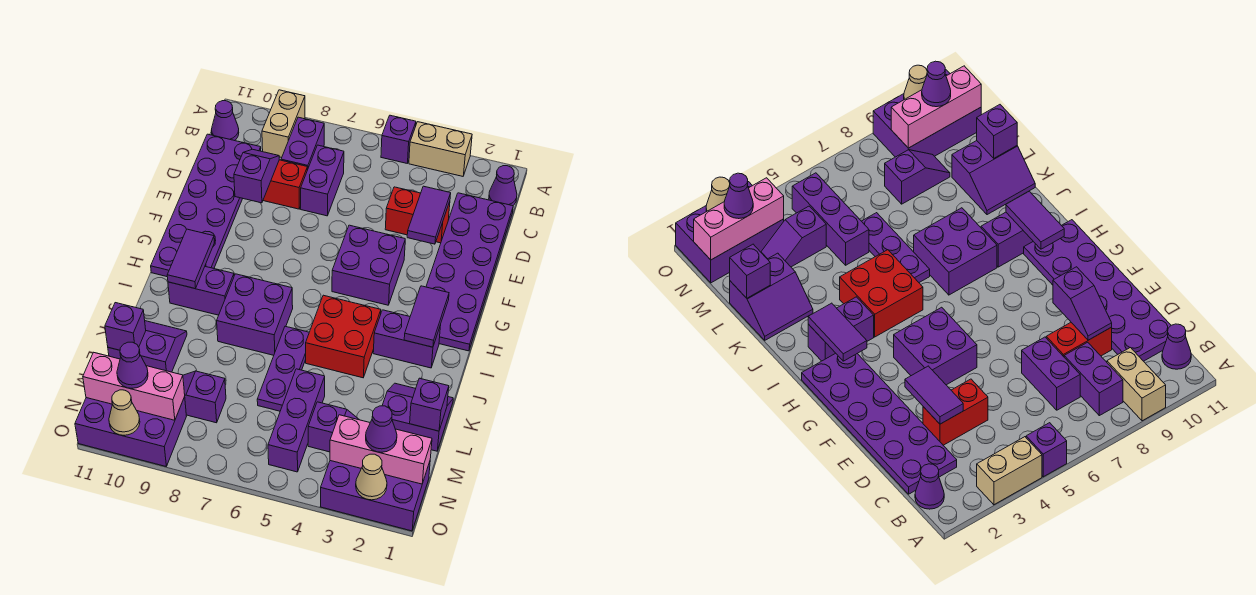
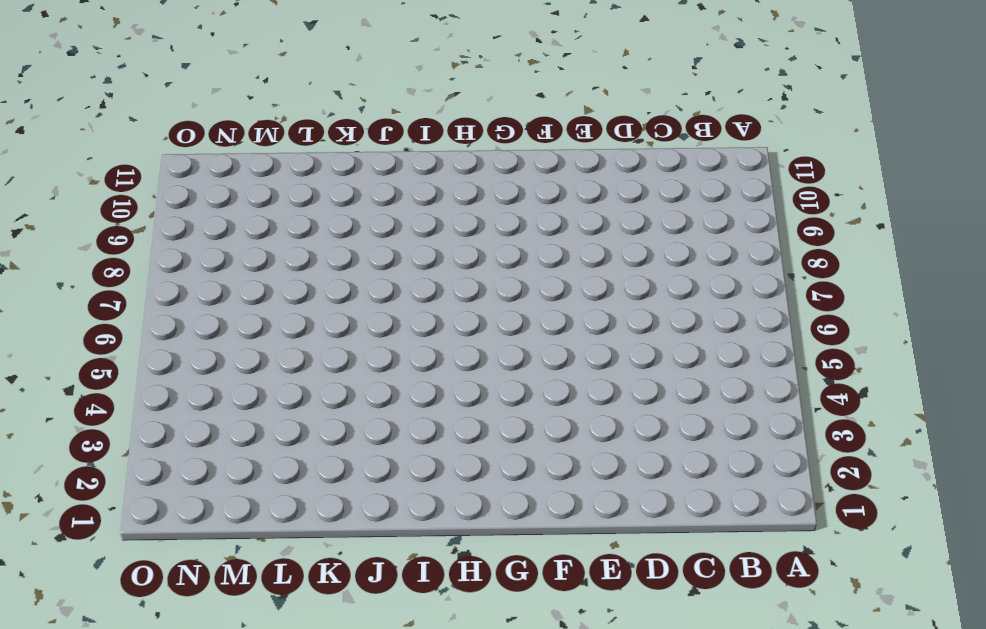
none -> tan brick A3:A4 level 1
none -> purple brick A5 level 1
none -> tan brick A9:B9 level 1
none -> purple cone B1 level 1

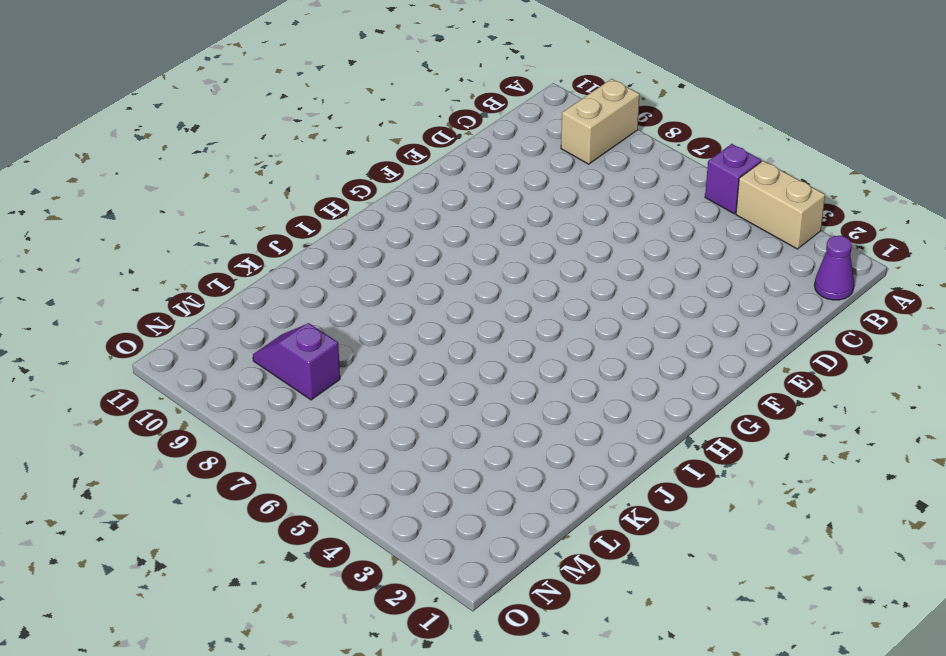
none -> purple brick B8:C8 level 1
none -> purple cone B11 level 1
none -> purple plate C1:H2 level 1
none -> purple brick C7:D7 level 1

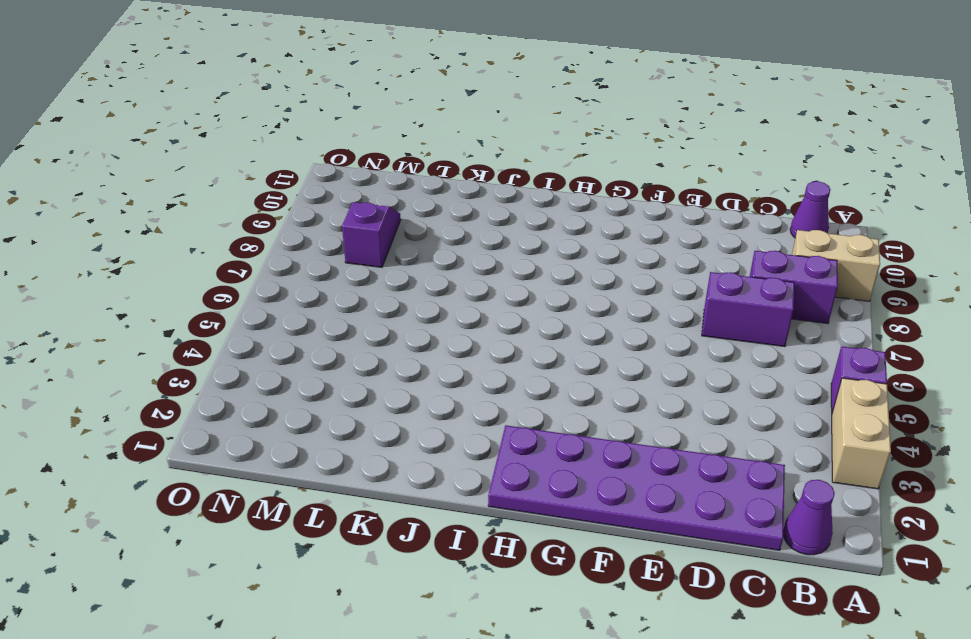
none -> purple plate C10:H11 level 1
none -> red brick D3:D4 level 1
none -> red brick D8:D9 level 1
none -> purple brick F4:G5 level 1

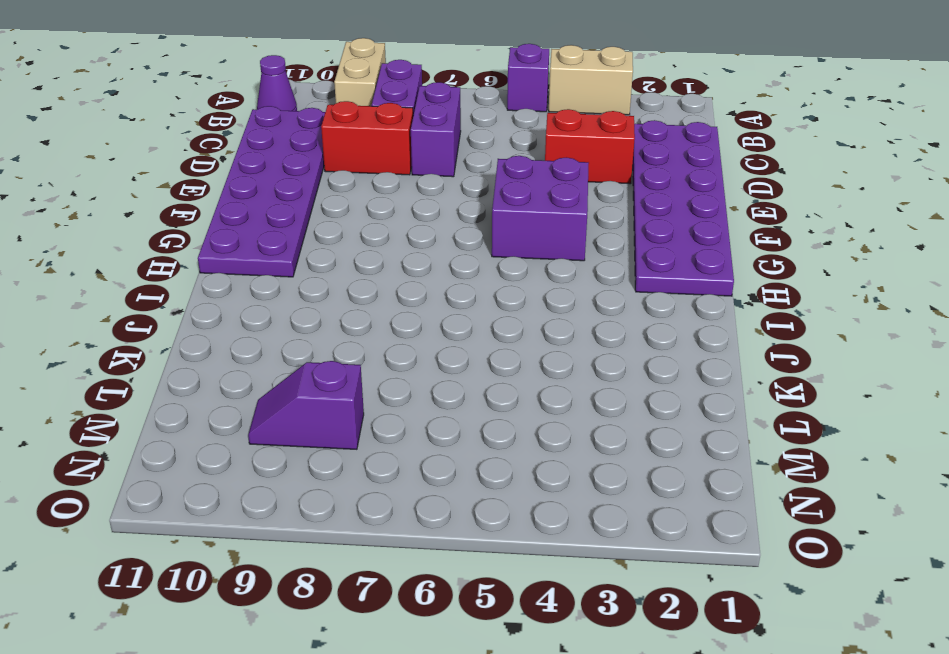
none -> purple cone B1 level 1
none -> purple brick I2:I3 level 1
none -> red brick I4:J5 level 1
none -> purple brick I7:J8 level 1

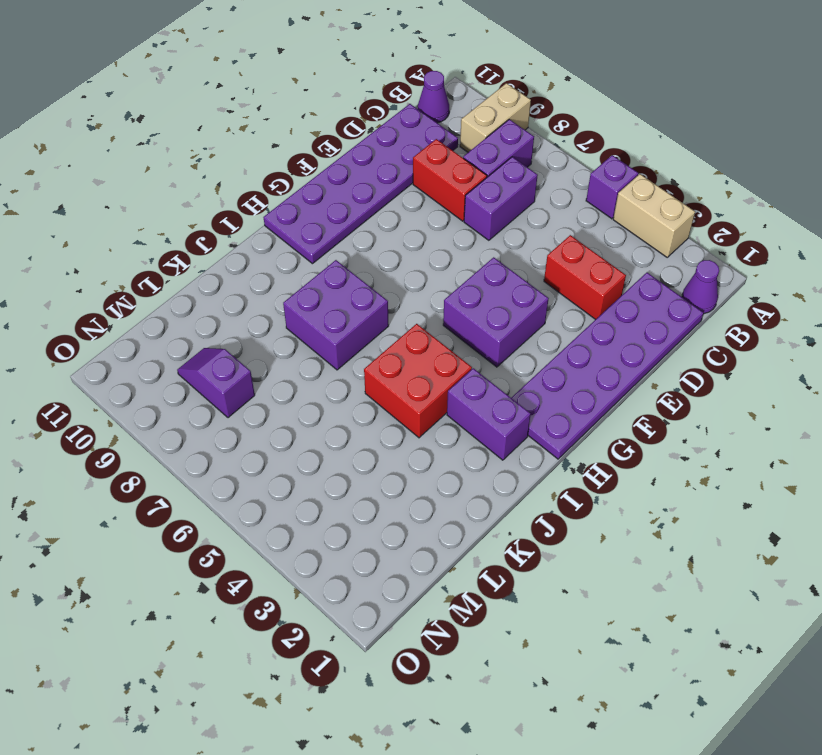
none -> purple brick I9:I10 level 1
none -> purple plate J6:L6 level 1
none -> purple slope K1:L2 level 1 top L
none -> purple slope K10:L11 level 1 top L

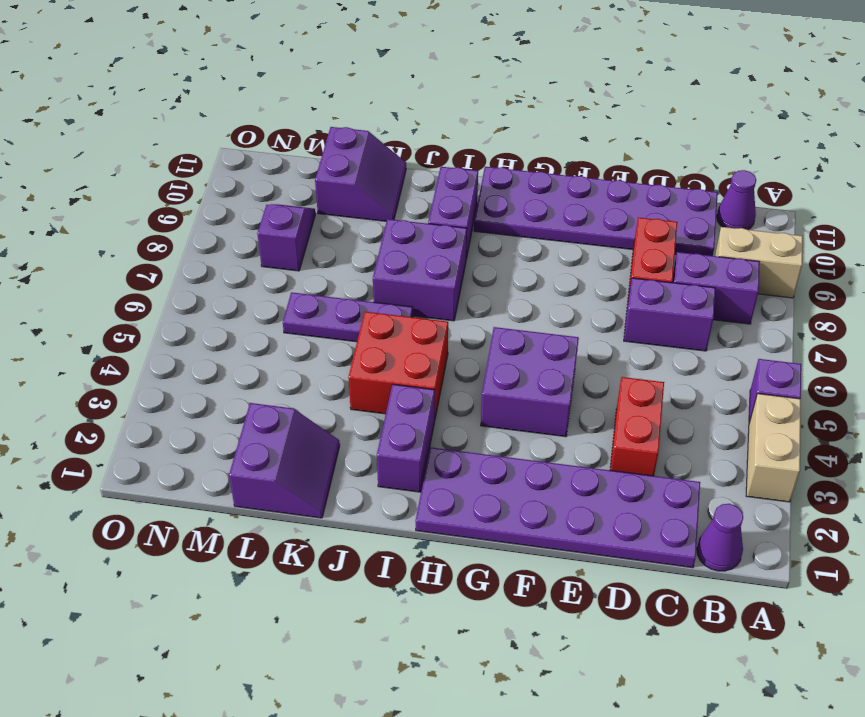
none -> purple brick L5:N5 level 1
none -> purple slope M3:M4 level 1 top 4
none -> purple brick N1:O3 level 1
none -> purple brick N9:O11 level 1

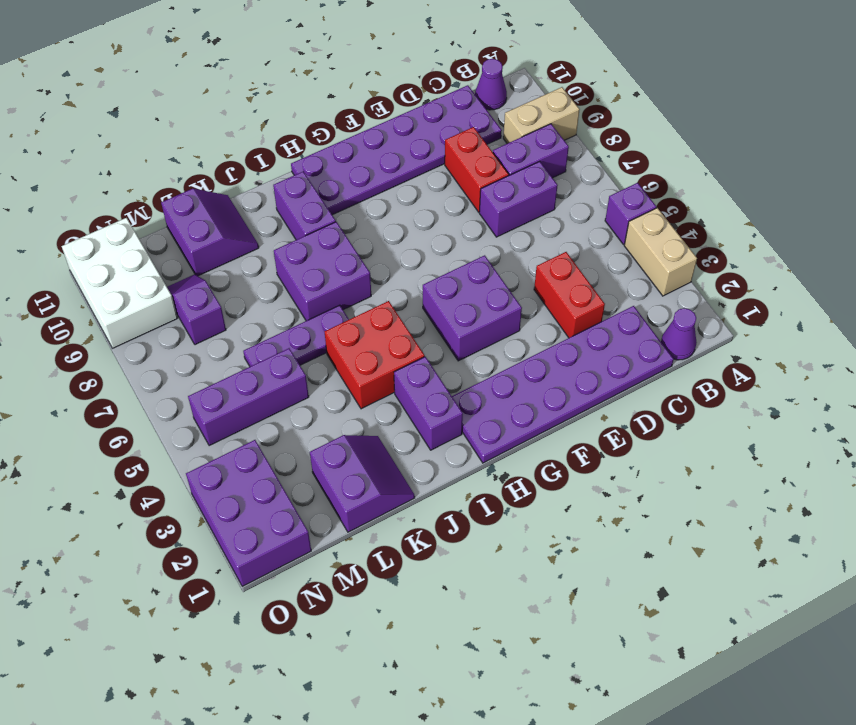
white brick N9:O11 level 1 -> purple brick N9:O11 level 1
none -> purple slope M3:M4 level 1 top 4
none -> purple tile D3:E3 level 2
none -> purple slope D9:E9 level 2 top E
none -> purple tile H2:I2 level 2

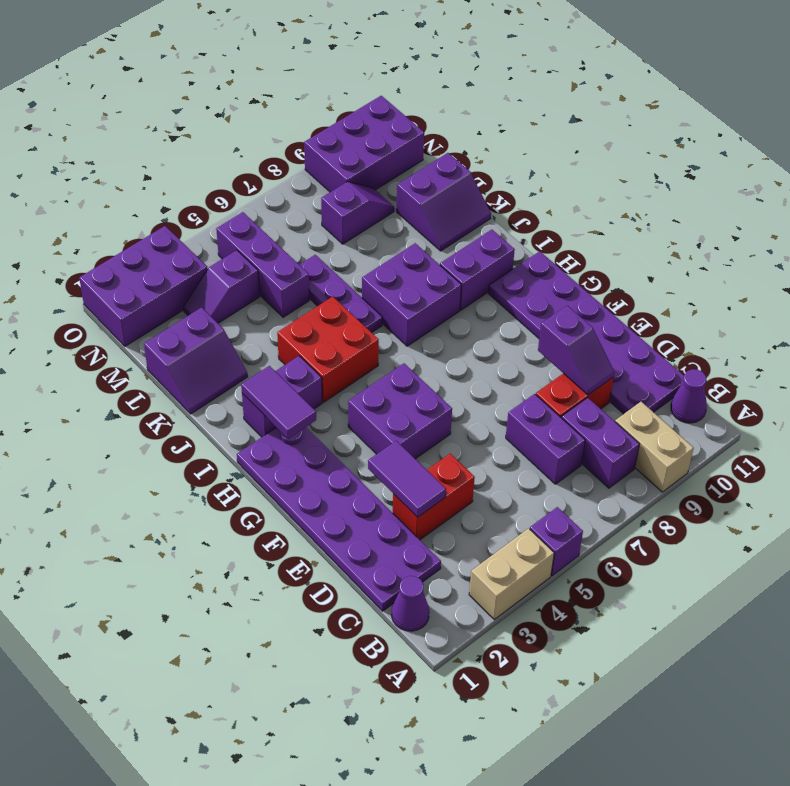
none -> purple tile H10:I10 level 2
none -> purple brick L1 level 2
none -> purple brick L11 level 2
none -> pink brick N1:N3 level 2

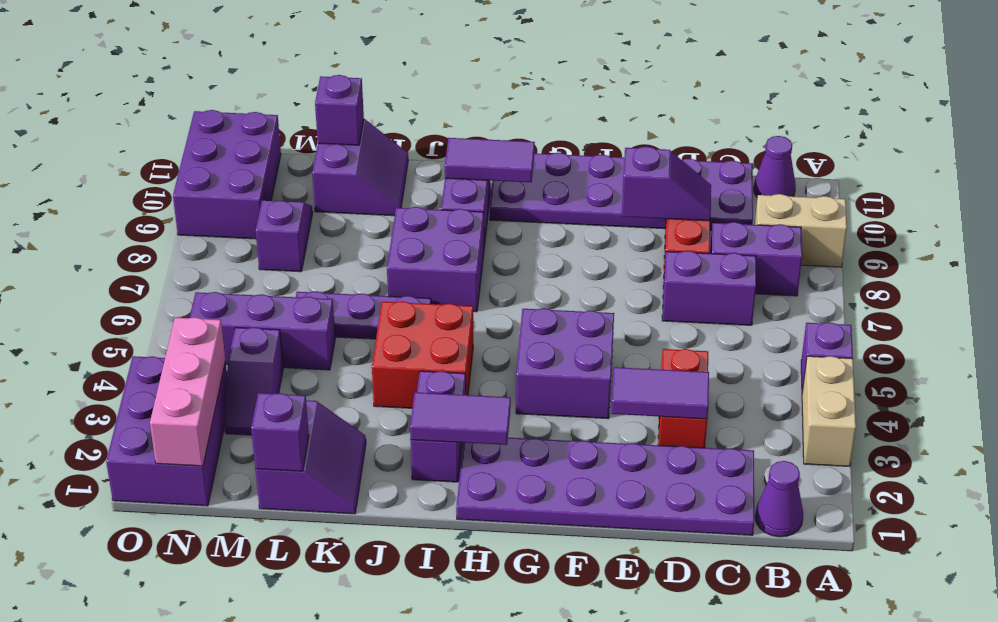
none -> pink brick N9:N11 level 2
none -> tan cone O2 level 2
none -> tan cone O10 level 2
none -> purple cone N2 level 3

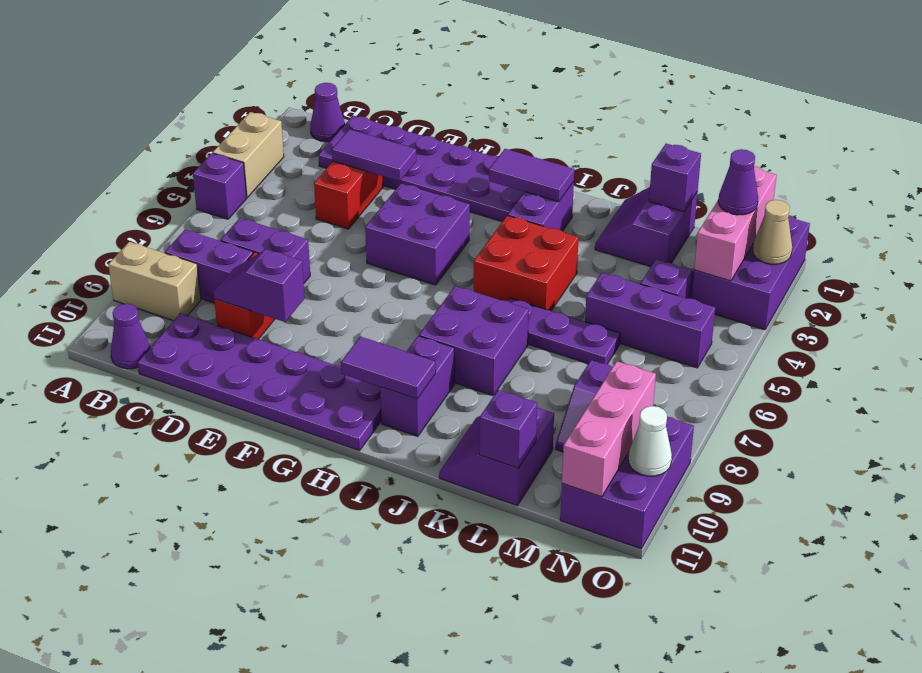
white cone O10 level 2 -> tan cone O10 level 2
none -> purple cone N10 level 3

